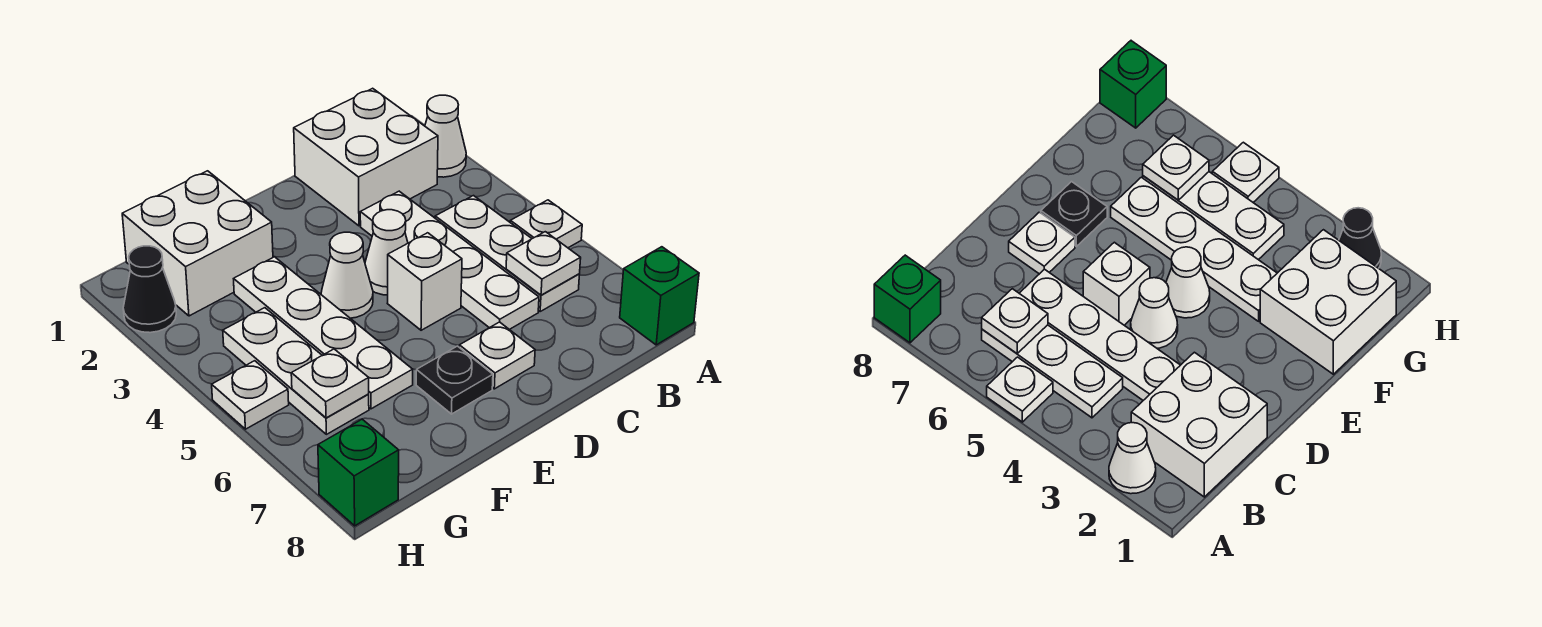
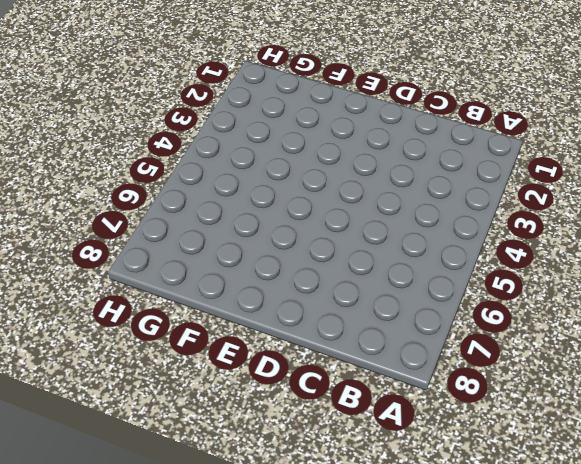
none -> white cone A2 level 1
none -> white plate A5 level 1
none -> green brick A8 level 1

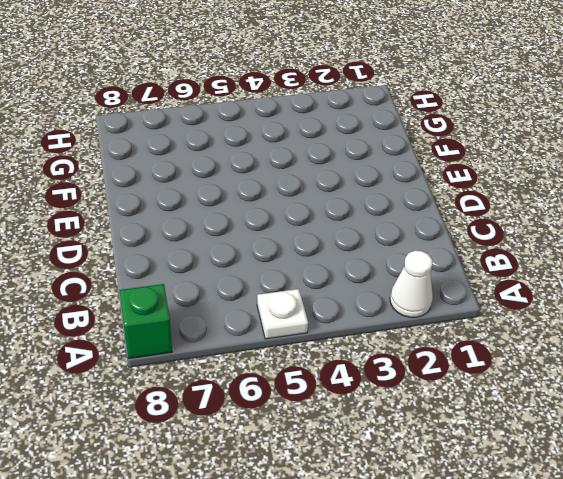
none -> white brick B1:C2 level 1
none -> white plate B4:B6 level 1
none -> white plate C3:C6 level 1

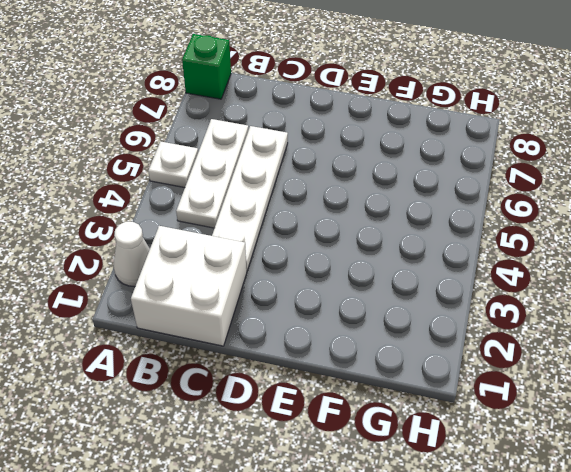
none -> white cone D4 level 1
none -> white brick D5 level 1
none -> white plate D7 level 1

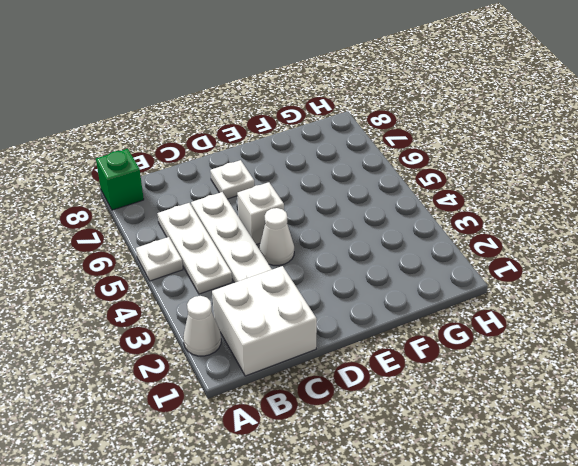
none -> white cone E4 level 1
none -> black plate E7 level 1
none -> white brick F1:G2 level 1

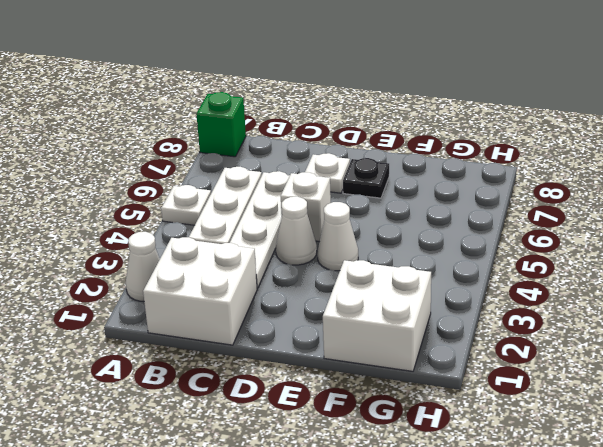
none -> white plate F3:F6 level 1
none -> white plate G4:G6 level 1
none -> black cone H2 level 1

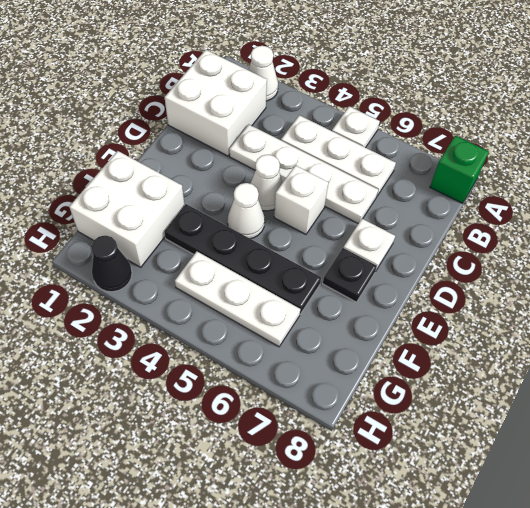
black plate F3:F6 level 1 -> white plate F3:F6 level 1
none -> white plate H5 level 1
none -> green brick H8 level 1
none -> white plate B6 level 2

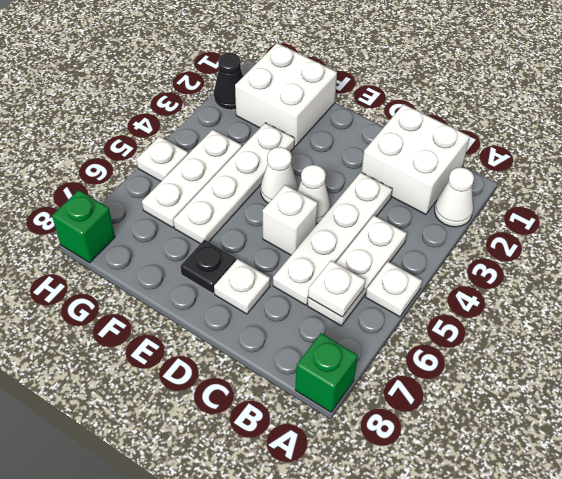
none -> white plate G6 level 2

